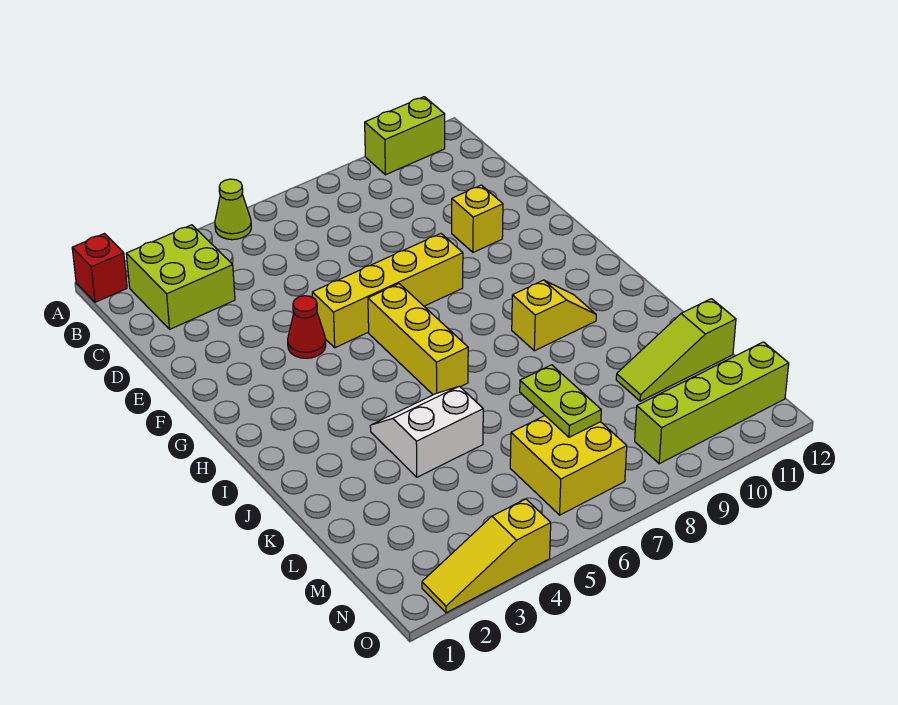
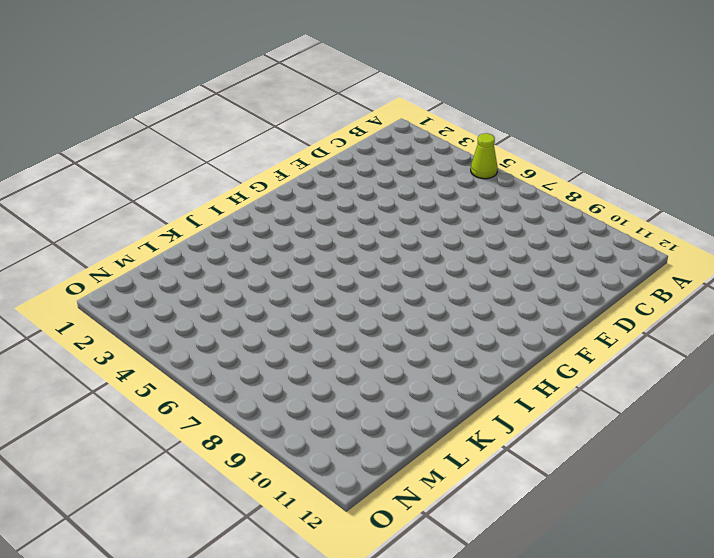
none -> red brick A1 level 1
none -> lime brick A10:A11 level 1
none -> lime brick B2:C3 level 1

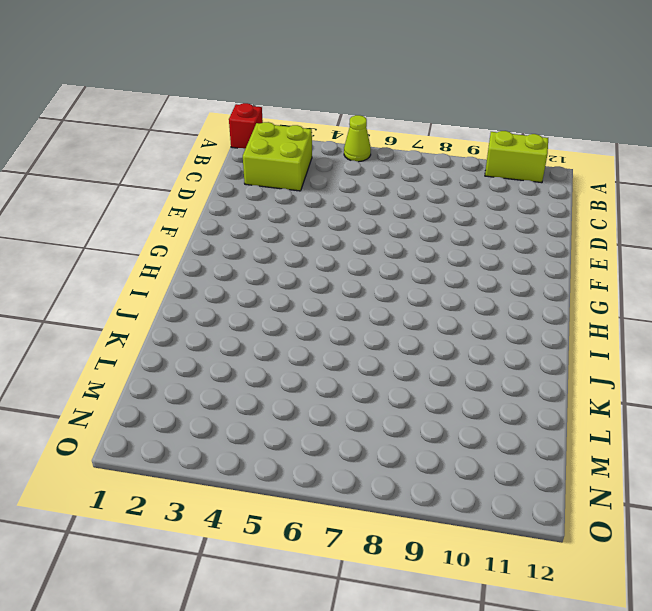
none -> yellow brick E10 level 1
none -> red cone F4 level 1
none -> yellow brick F5:F8 level 1

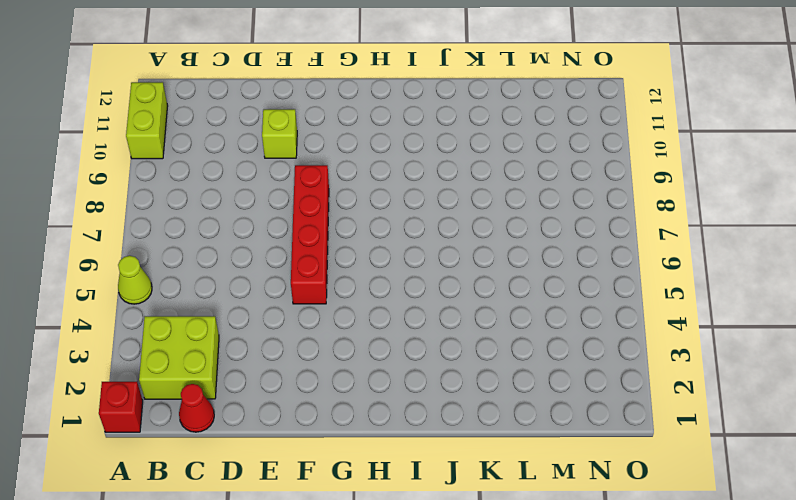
red cone C1 level 1 -> red cone F4 level 1
lime brick E10 level 1 -> yellow brick E10 level 1
red brick F5:F8 level 1 -> yellow brick F5:F8 level 1
none -> yellow brick G6:I6 level 1
none -> yellow slope I9:I10 level 1 top 9
none -> white slope J4:K5 level 1 top K

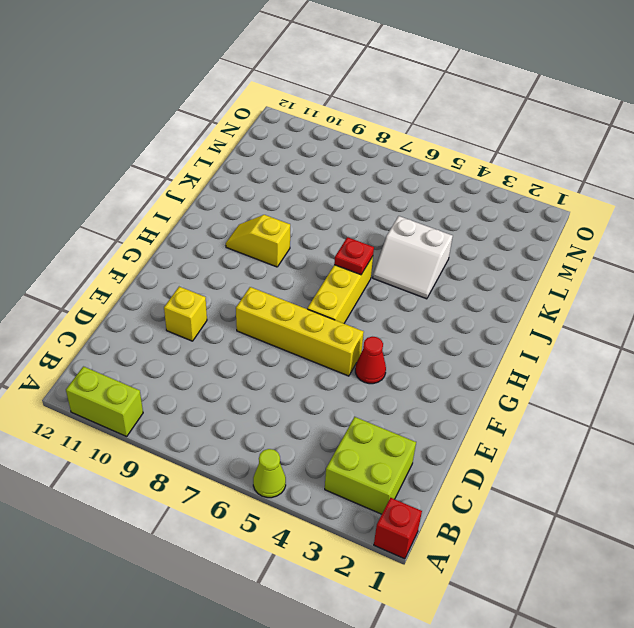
red plate I6 level 2 -> none
none -> lime slope L10:L12 level 1 top 12
none -> yellow brick M6:N7 level 1
none -> lime brick N9:N12 level 1

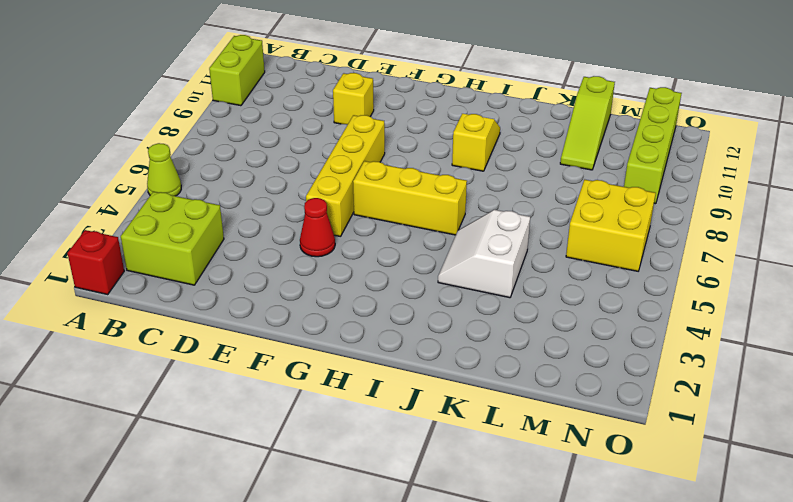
none -> yellow slope O2:O4 level 1 top 4
none -> lime plate L7:M7 level 2

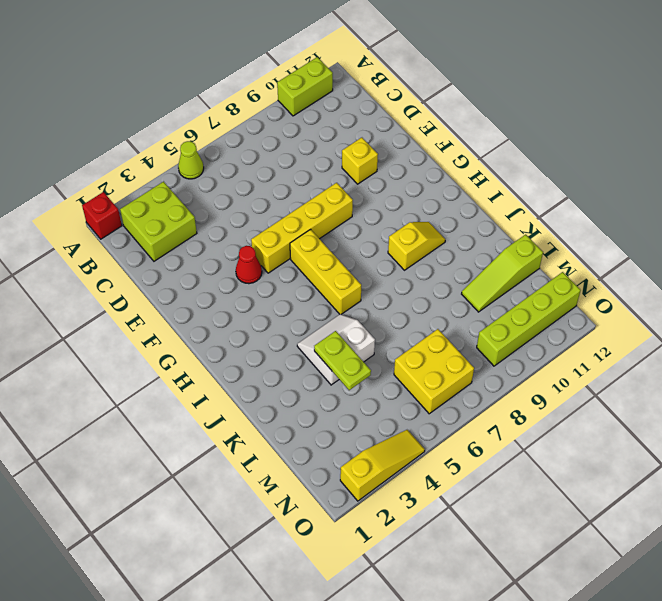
lime plate K4:L4 level 2 -> lime plate L7:M7 level 2
yellow slope O2:O4 level 1 top 2 -> yellow slope O2:O4 level 1 top 4

